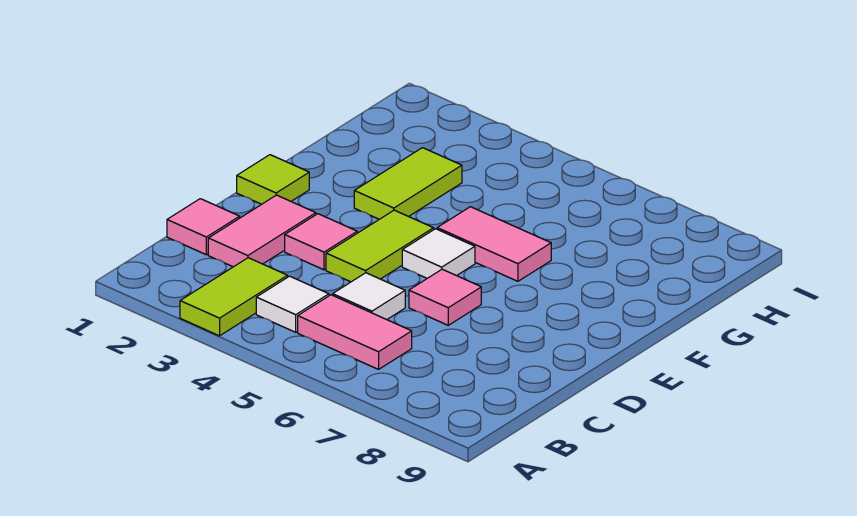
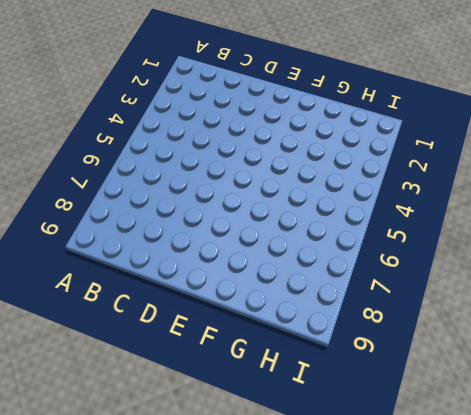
none -> lime tile A3:B3 level 1
none -> white tile B4 level 1
none -> pink tile B5:B6 level 1

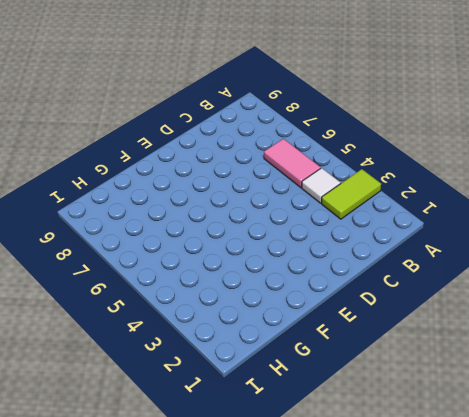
none -> pink tile C1 level 1
none -> pink tile C2:D2 level 1
none -> white tile C5 level 1

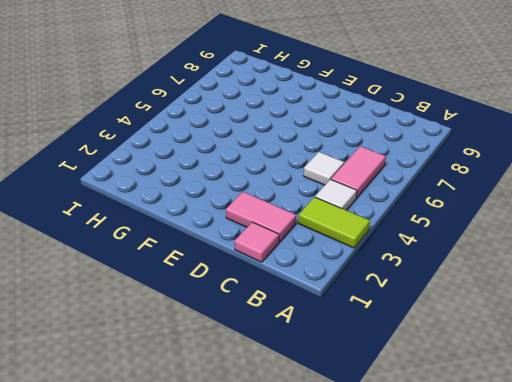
none -> pink tile D3 level 1
none -> lime tile D4:E4 level 1
none -> pink tile D6 level 1

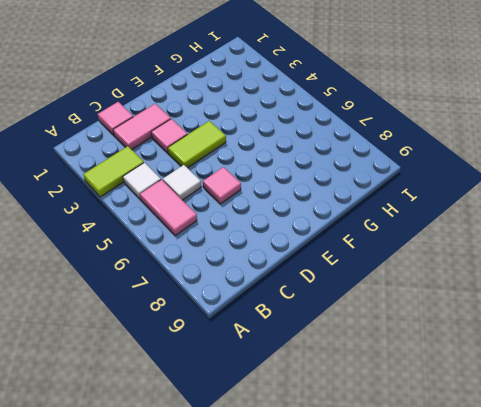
none -> lime tile E1 level 1
none -> white tile E5 level 1
none -> lime tile F3:G3 level 1

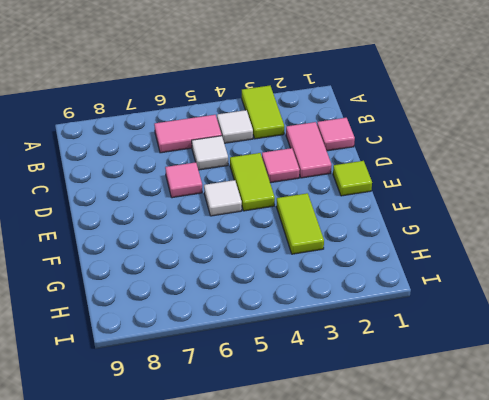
none -> pink tile F5:F6 level 1

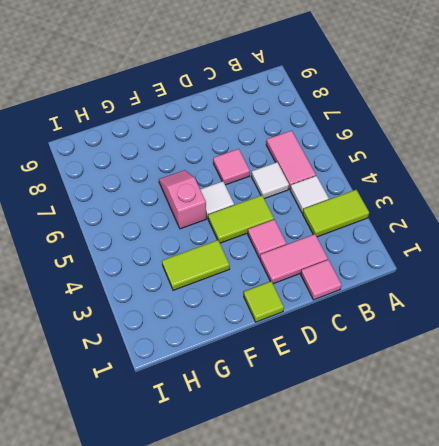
pink slope F5:F6 level 1 top 5 -> pink tile F5:F6 level 1

